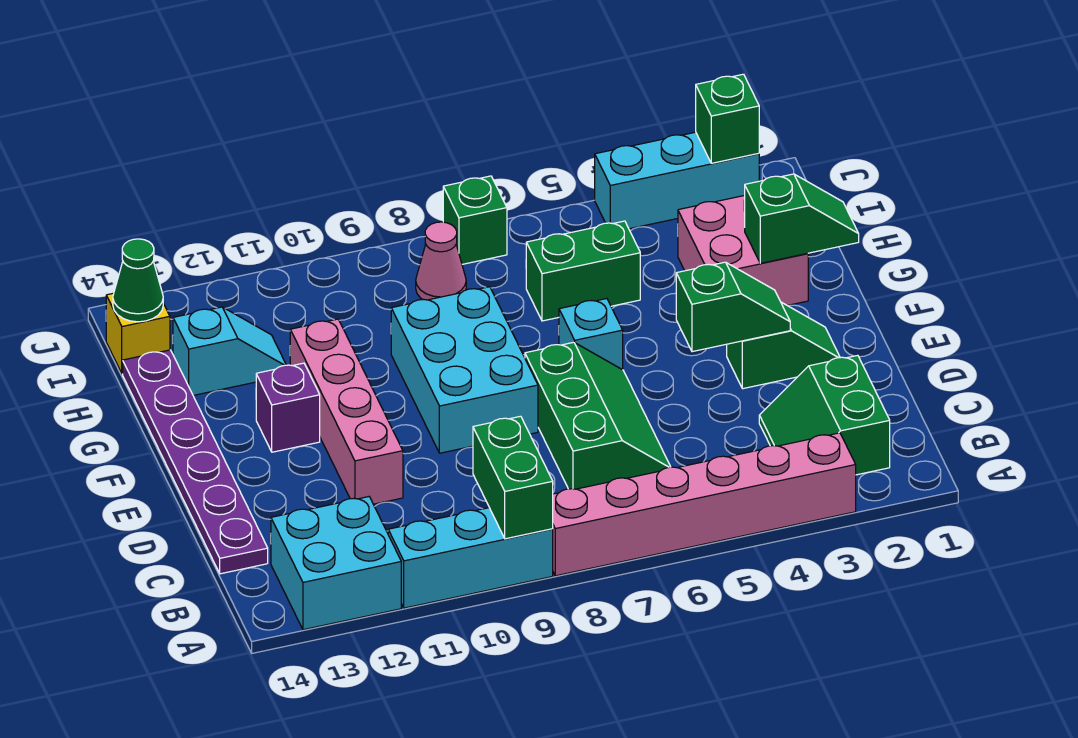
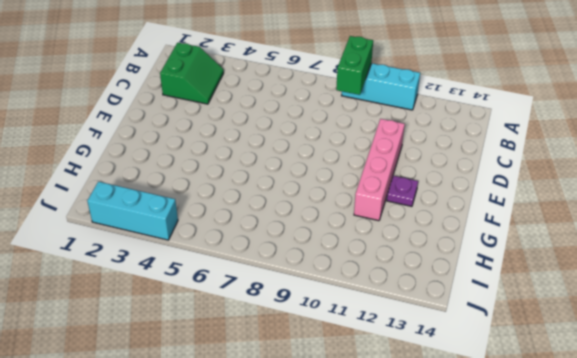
purple plate F12 level 1 -> purple brick F12 level 1
none -> pink brick A3:A8 level 1
none -> cyan brick A12:B13 level 1
none -> green slope C6:E7 level 1 top 7

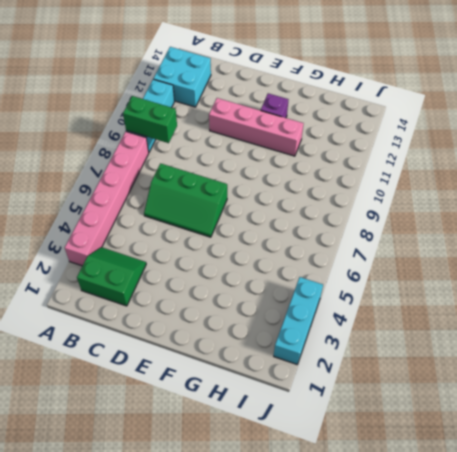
none -> purple plate C14:H14 level 1
none -> green slope E2:E3 level 1 top 3
none -> cyan brick E8:G9 level 1

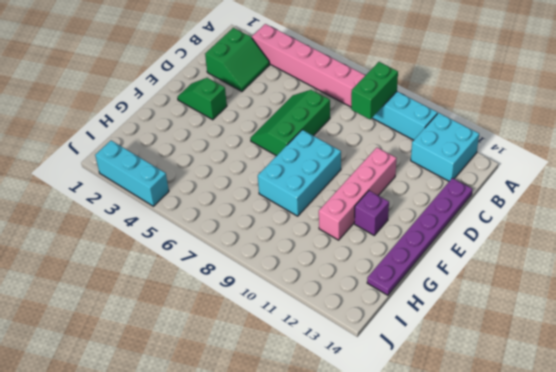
none -> cyan brick F6 level 1
none -> pink brick G2:H3 level 1
none -> green brick H5:H6 level 1

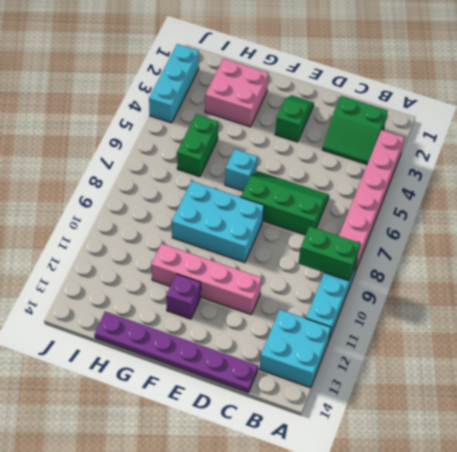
none -> cyan slope H12:H13 level 1 top 13
none -> pink cone I8 level 1
none -> yellow brick I14 level 1

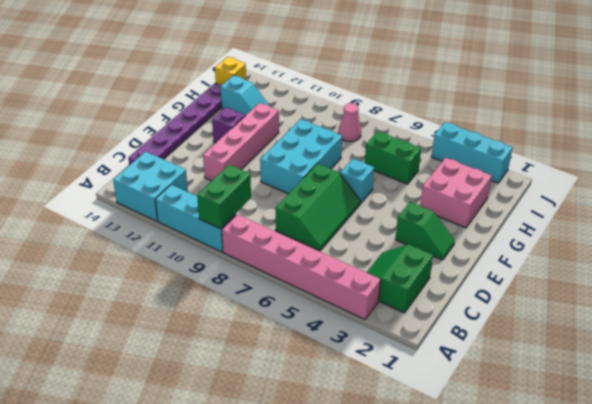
none -> green brick J7 level 1
none -> green slope E3:E4 level 2 top 4
none -> green slope G1:G2 level 2 top 2

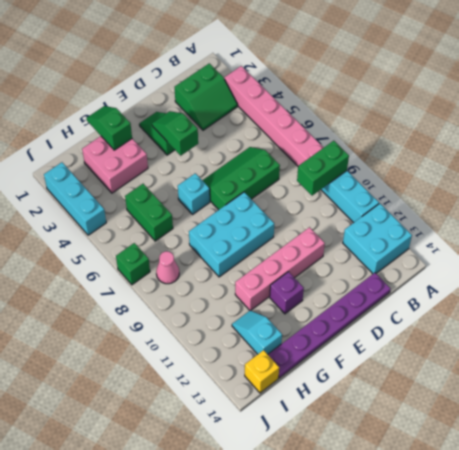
none -> green cone I14 level 2
none -> green brick J2 level 2

